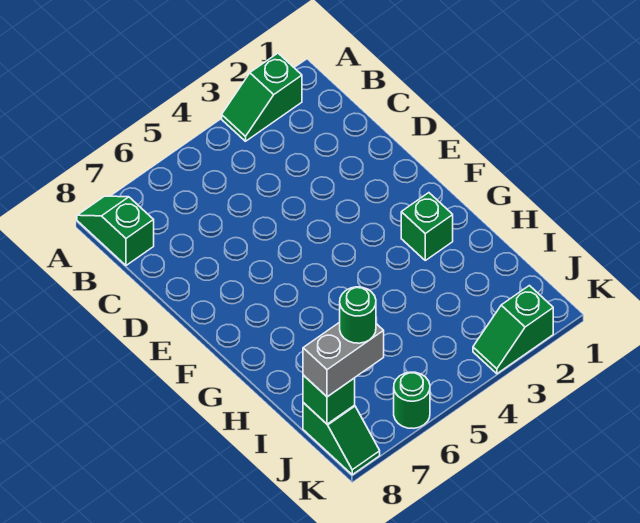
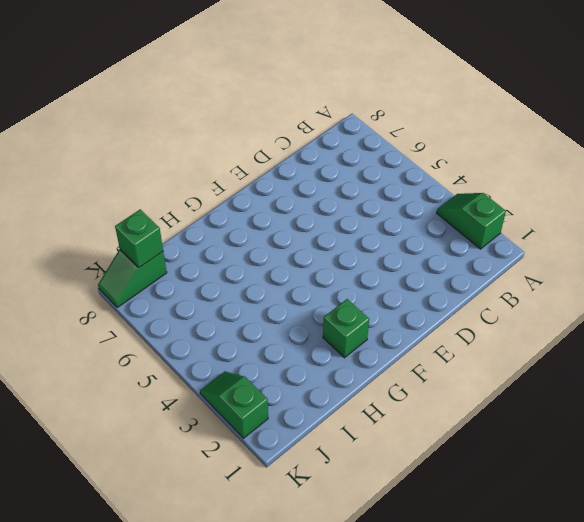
none -> green slope A8:B8 level 1 top B
none -> green round brick K6 level 1

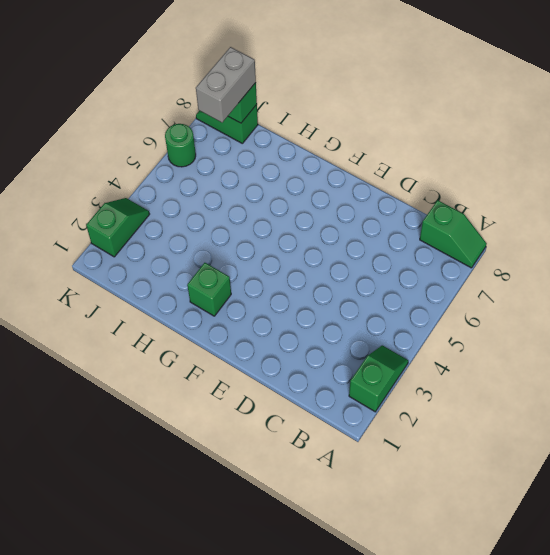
none -> green round brick J7 level 4

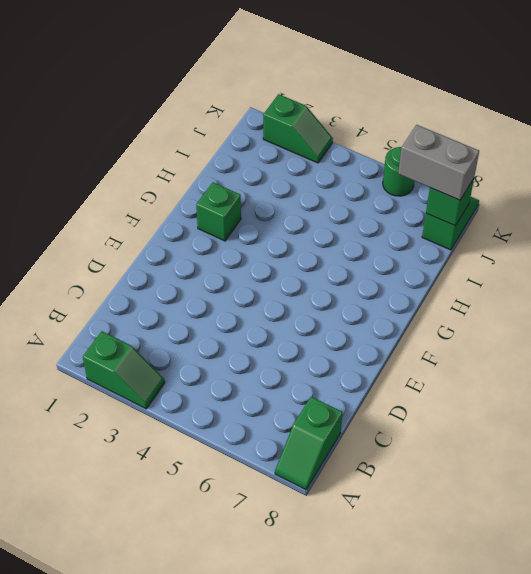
none -> green round brick J7 level 4

